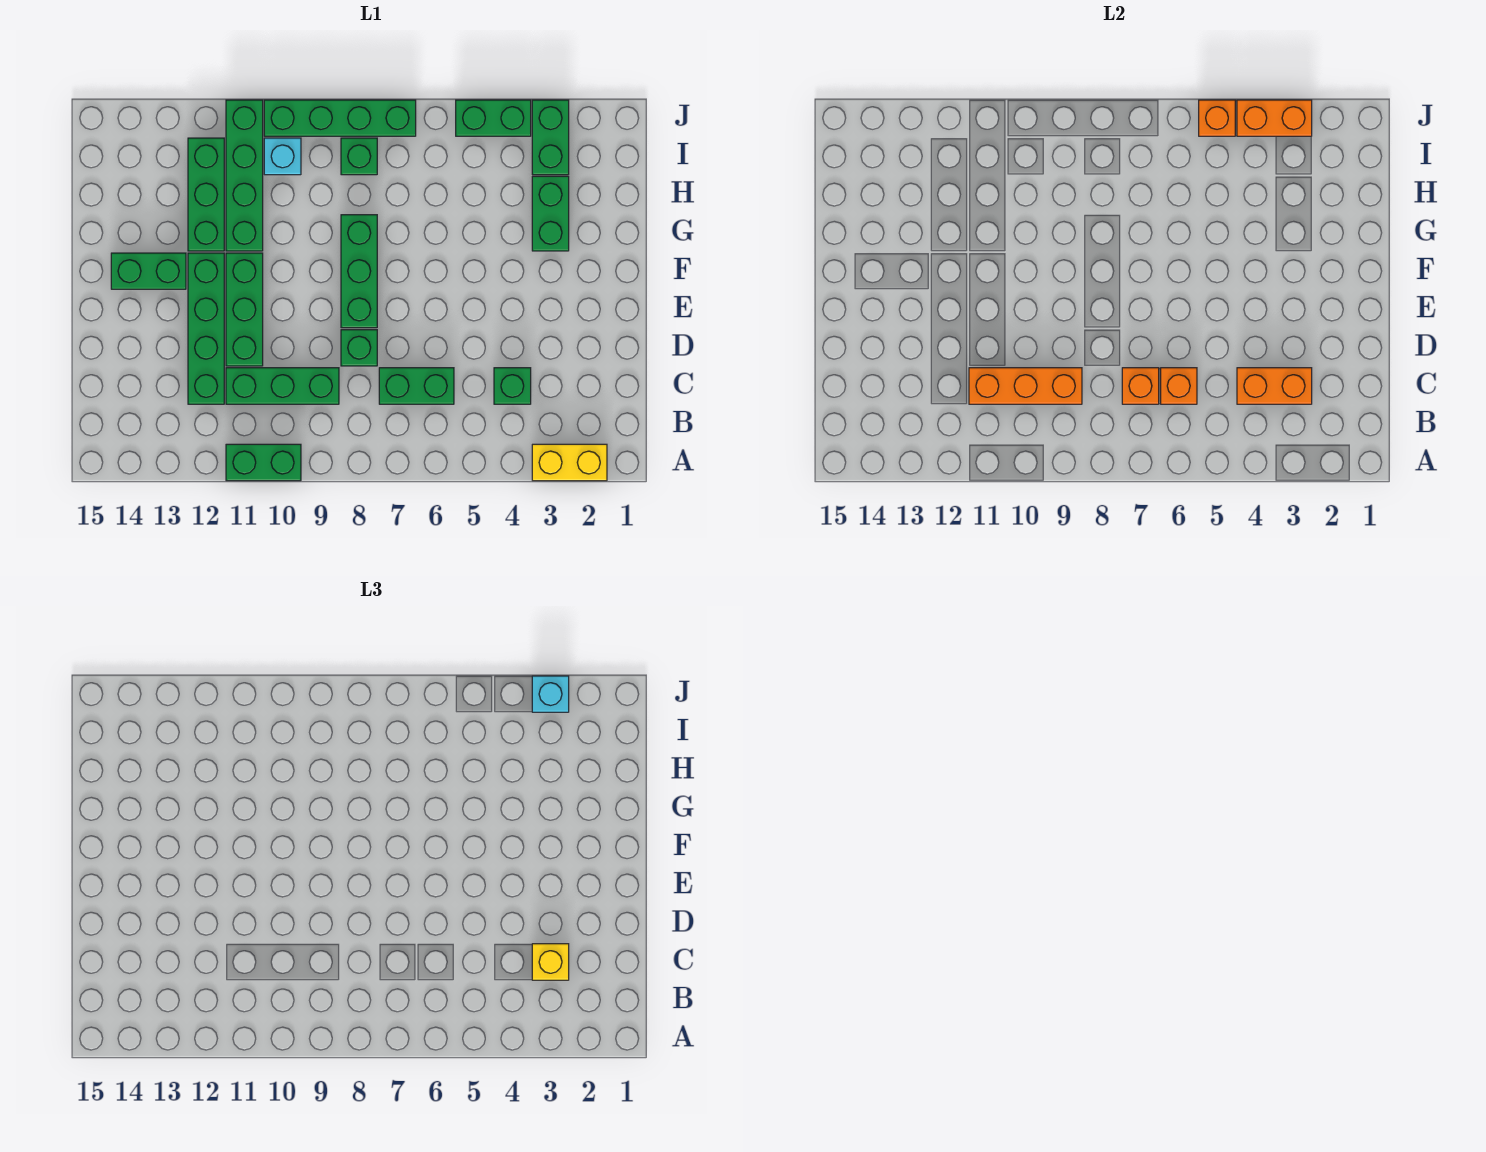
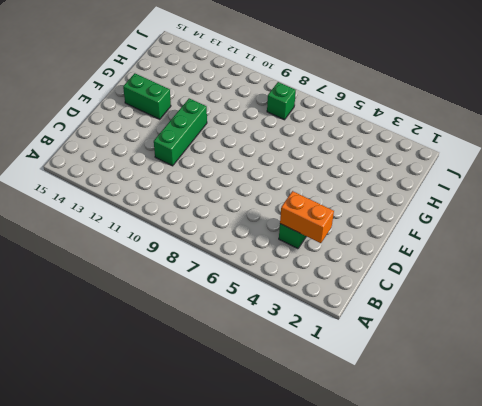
none -> yellow brick A2:A3 level 1
none -> green brick A10:A11 level 1
none -> green brick C6:C7 level 1

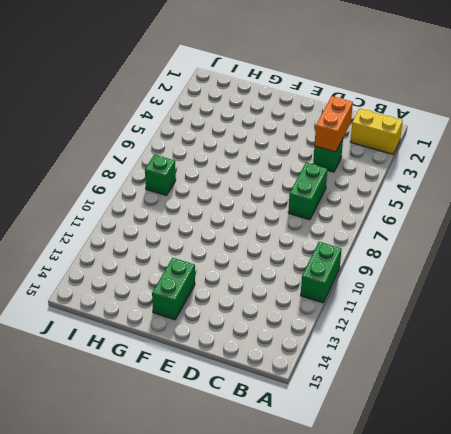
yellow brick A2:B2 level 1 -> yellow brick A2:A3 level 1
none -> green brick C9:C11 level 1
none -> green brick C12:F12 level 1
none -> green brick D8 level 1

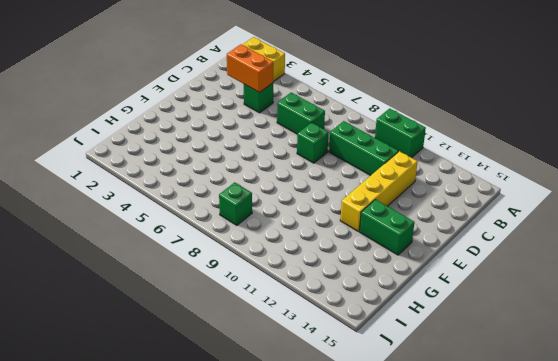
yellow brick C12:F12 level 1 -> green brick C12:F12 level 1
none -> green brick D11:F11 level 1
none -> green brick E8:G8 level 1
none -> green brick G3:H3 level 1

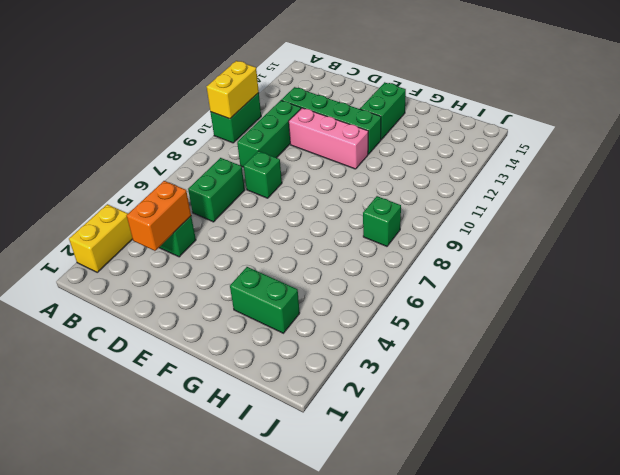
yellow brick A10:A11 level 2 -> none
pink brick D11:F11 level 1 -> green brick D11:F11 level 1
none -> green brick E8:G8 level 1
none -> green brick G11:J11 level 1
none -> green brick G12:I12 level 1

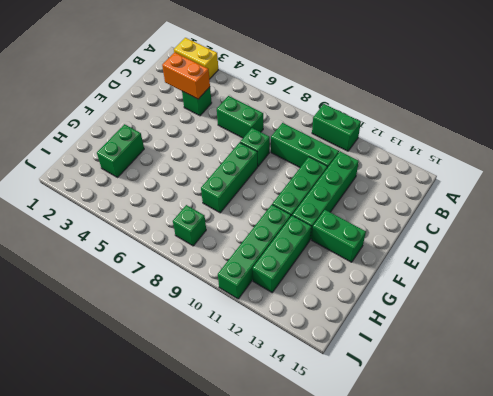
none -> green brick I3:J3 level 1
none -> cyan brick I10 level 1
none -> green brick J4:J5 level 1

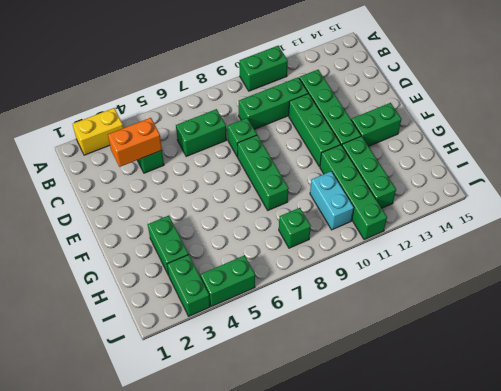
cyan brick H10:I10 level 1 -> cyan brick I10 level 1
none -> green brick J7:J10 level 1
none -> orange brick C6 level 2
none -> orange brick C7 level 2

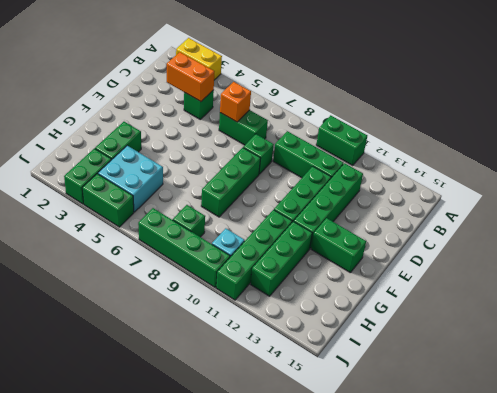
cyan brick H4:I5 level 1 -> none
none -> orange brick C7 level 2
none -> orange brick C9:C11 level 2
none -> orange brick J3:J4 level 2

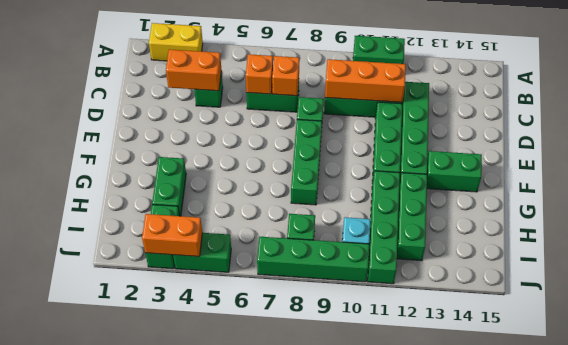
none -> orange brick J5 level 2
none -> yellow brick C3 level 3
none -> cyan brick J3 level 3

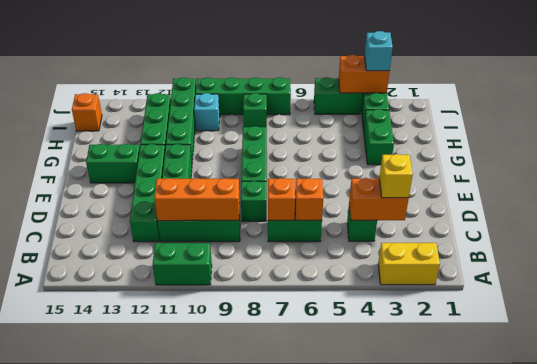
orange brick I15 level 1 -> orange brick J5 level 2

